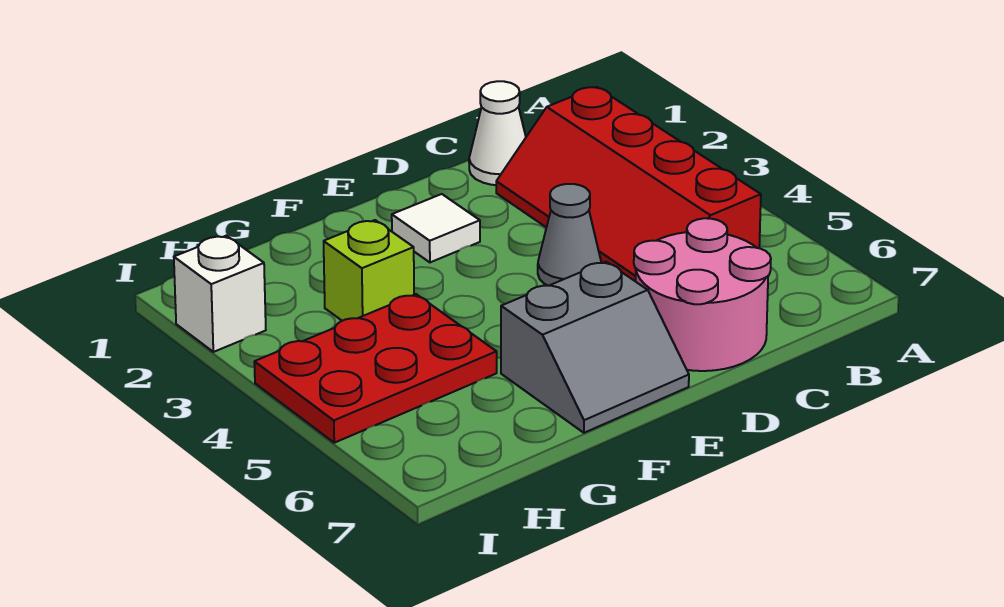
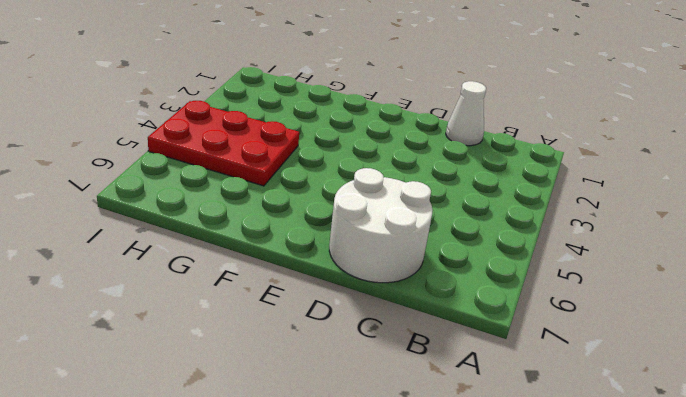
white round brick C6:D7 level 1 -> pink round brick C6:D7 level 1
none -> red slope B2:C5 level 1 top B
none -> grey cone D4 level 1

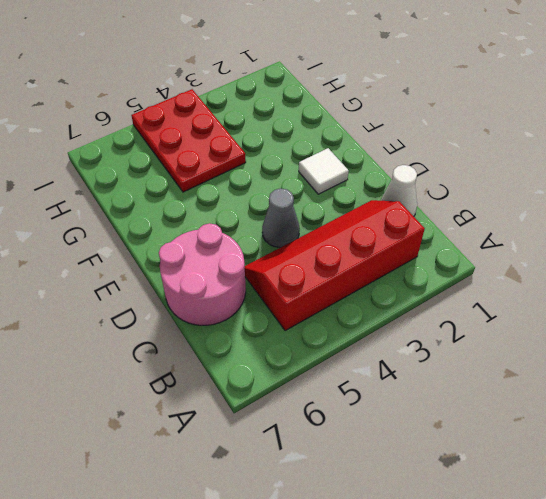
none -> grey slope E6:F7 level 1 top 6
none -> lime brick G3 level 1

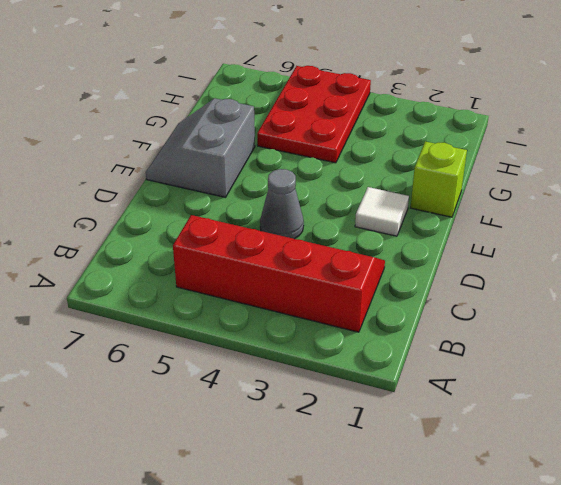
lime brick F1 level 1 -> lime brick G3 level 1
none -> white cone C1 level 1
none -> pink round brick C6:D7 level 1

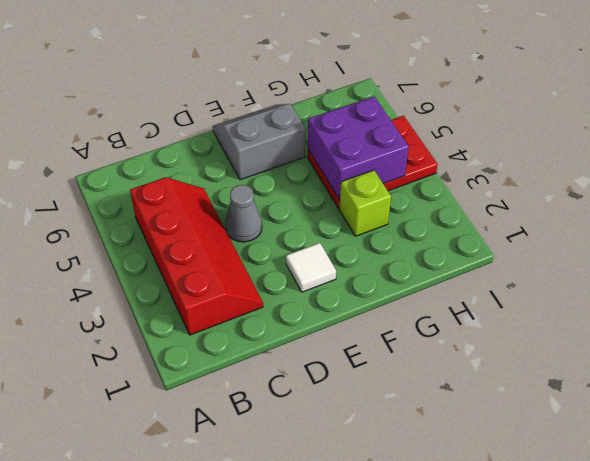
purple brick G4:H5 level 2 -> none
none -> white cone C1 level 1
none -> pink round brick C6:D7 level 1

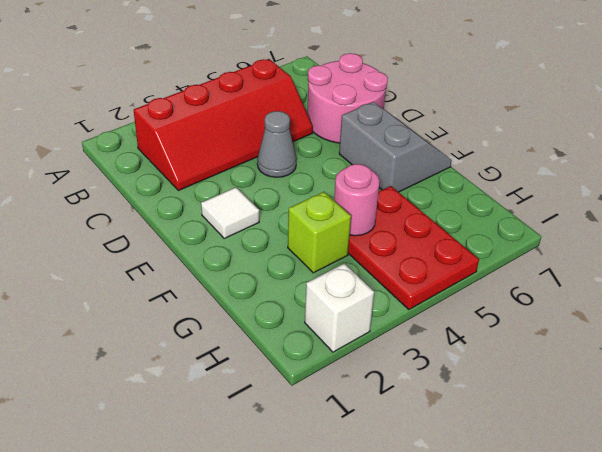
pink round brick G4 level 2 -> none
none -> white cone C1 level 1

